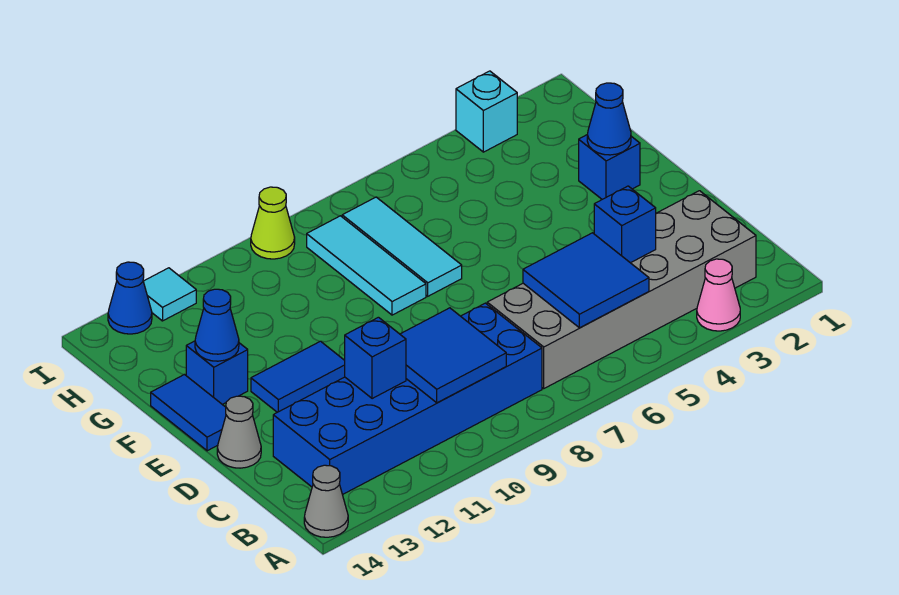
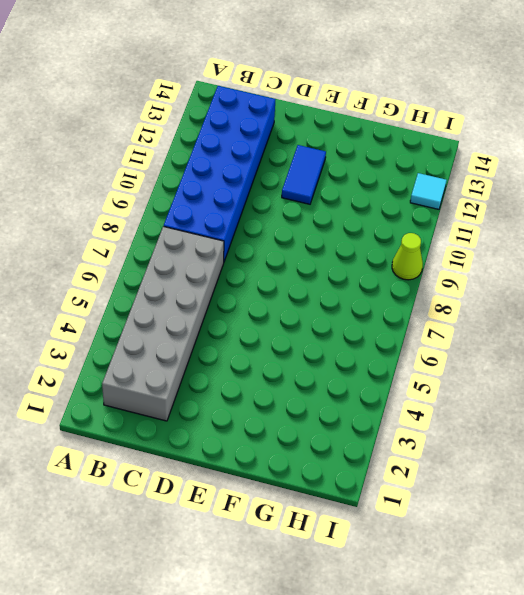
none -> pink cone A3 level 1
none -> grey cone A14 level 1
none -> grey cone D14 level 1

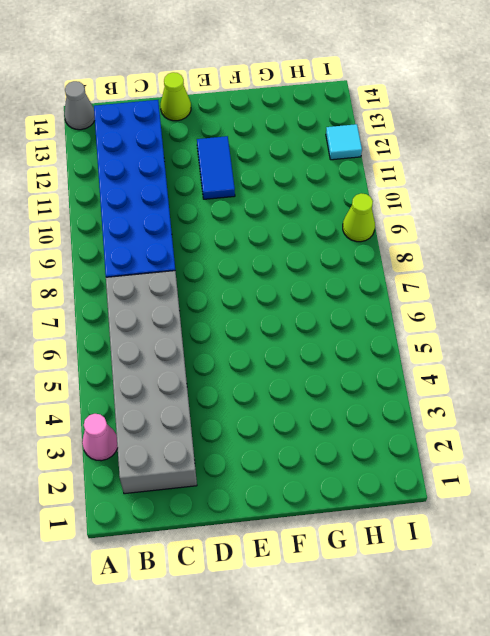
lime cone D14 level 1 -> grey cone D14 level 1
none -> blue tile E14:F14 level 1
none -> blue brick F2 level 1
none -> cyan tile F7:H7 level 1

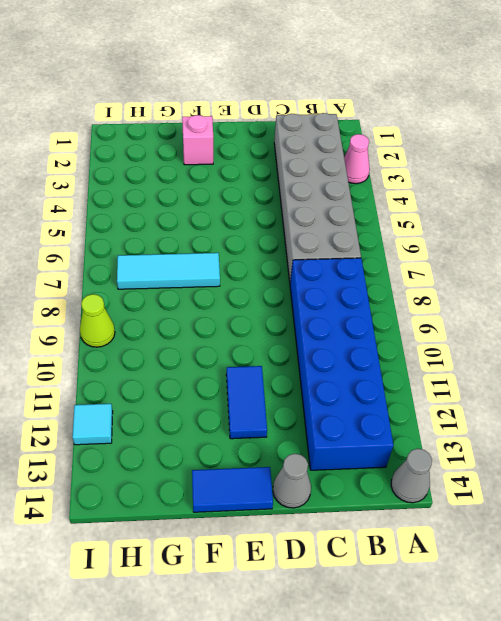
pink brick F2 level 1 -> blue brick F2 level 1
none -> cyan tile F8:H8 level 1
none -> blue brick F13 level 1
none -> cyan brick I3 level 1

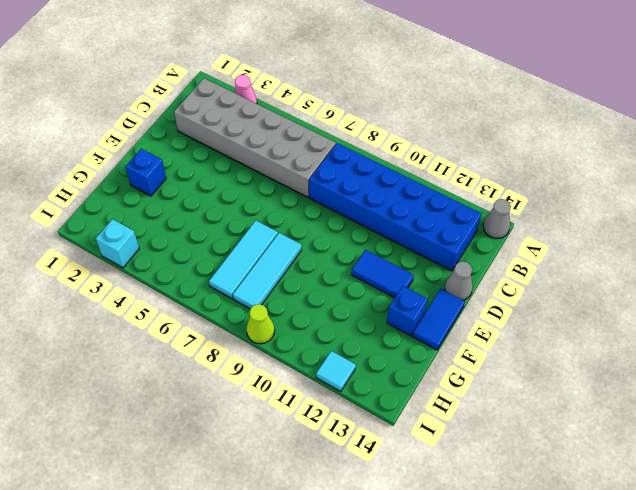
none -> blue cone I13 level 1
none -> blue tile B5:C6 level 2
none -> blue tile B9:C10 level 2

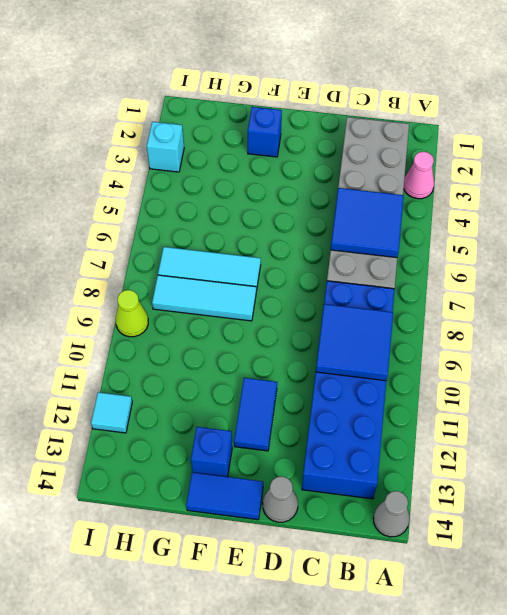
none -> blue cone I13 level 1
none -> blue brick C4 level 2
none -> blue brick C11 level 2

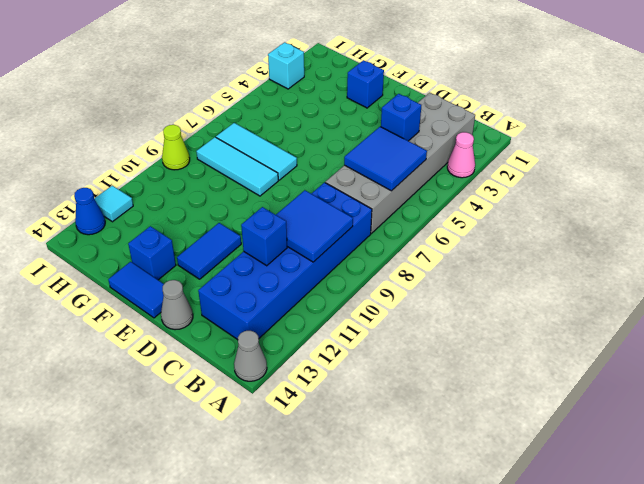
none -> blue cone F2 level 2
none -> blue cone F13 level 2

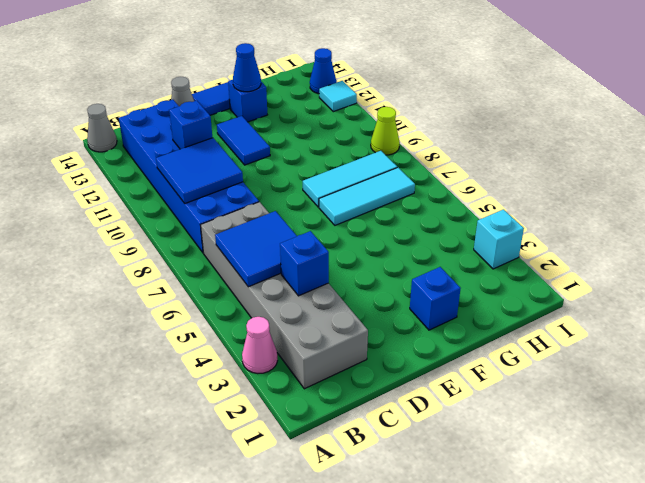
none -> blue cone F2 level 2

